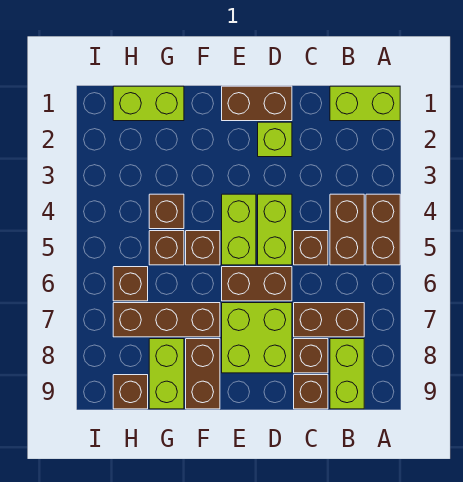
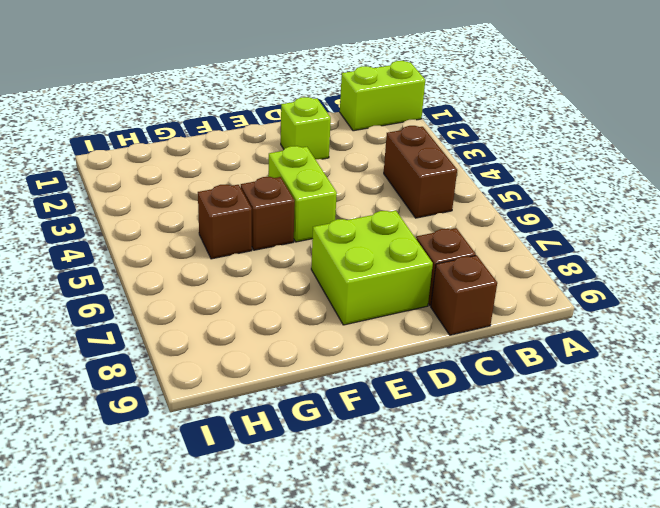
none -> brown brick A4:A5 level 1
none -> brown brick B7:C7 level 1
none -> lime brick B8:B9 level 1

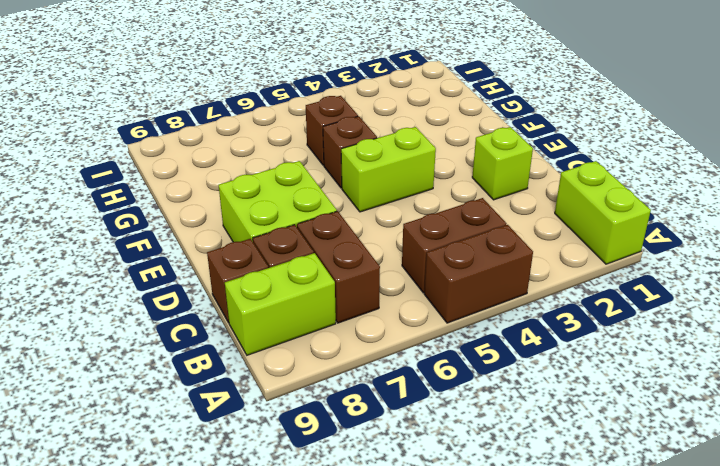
none -> brown brick C5 level 1
none -> brown brick D1:E1 level 1
none -> lime brick D4:D5 level 1

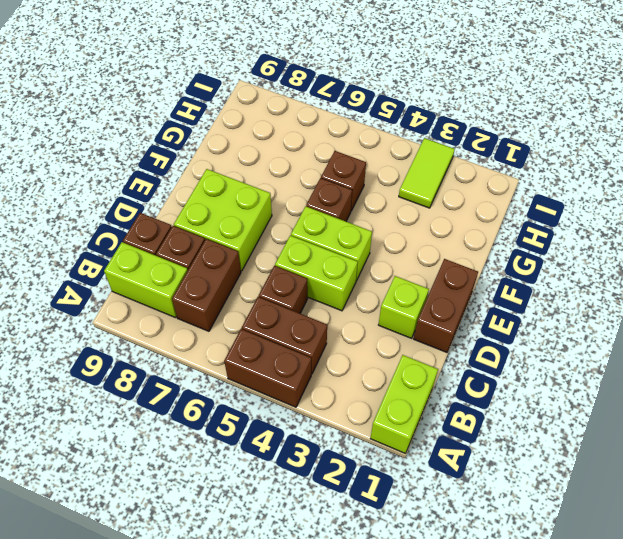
lime tile H3:I3 level 1 -> none
none -> brown brick D6:E6 level 1
none -> brown brick F7:H7 level 1
none -> brown brick F8:F9 level 1

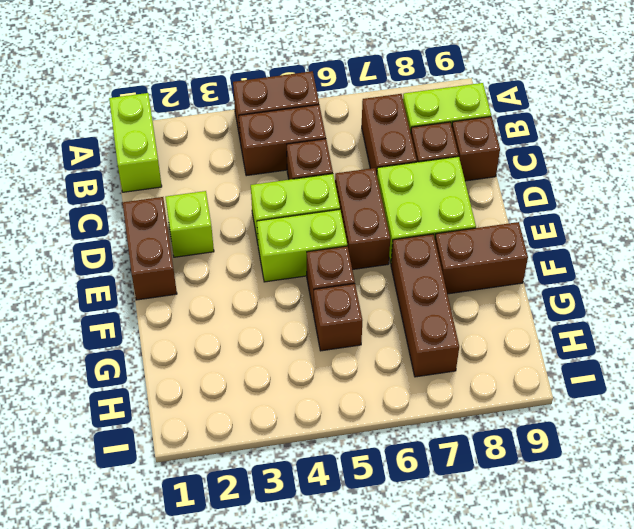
none -> lime brick G1:H1 level 1
none -> brown brick G4 level 1
none -> lime brick G8:G9 level 1

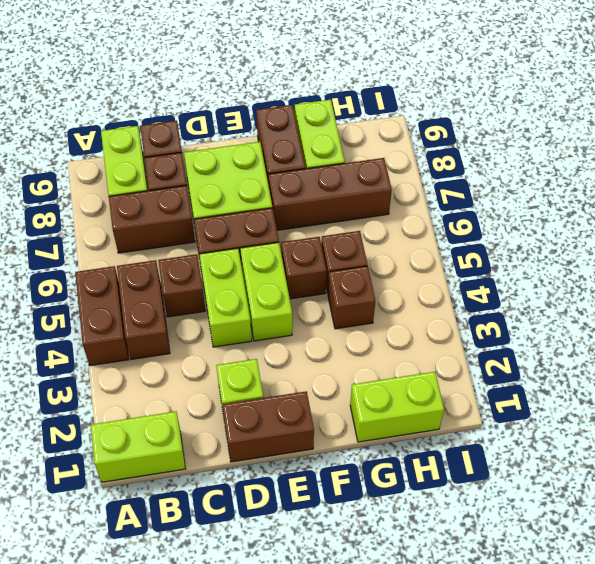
none -> brown brick H6 level 1
none -> brown brick H9 level 1

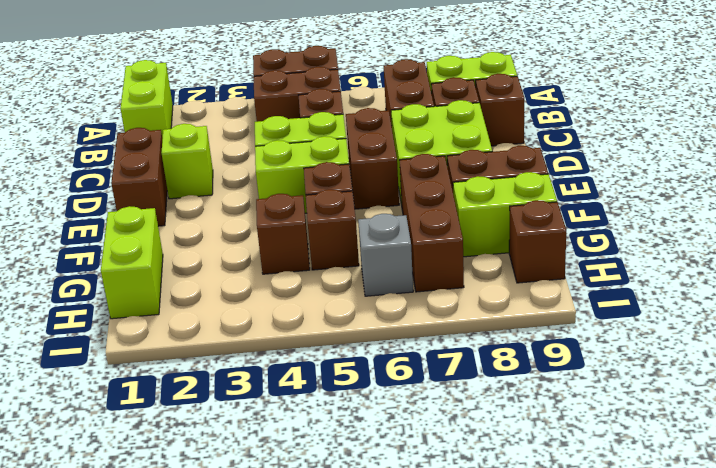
grey brick H6 level 1 -> brown brick H6 level 1

